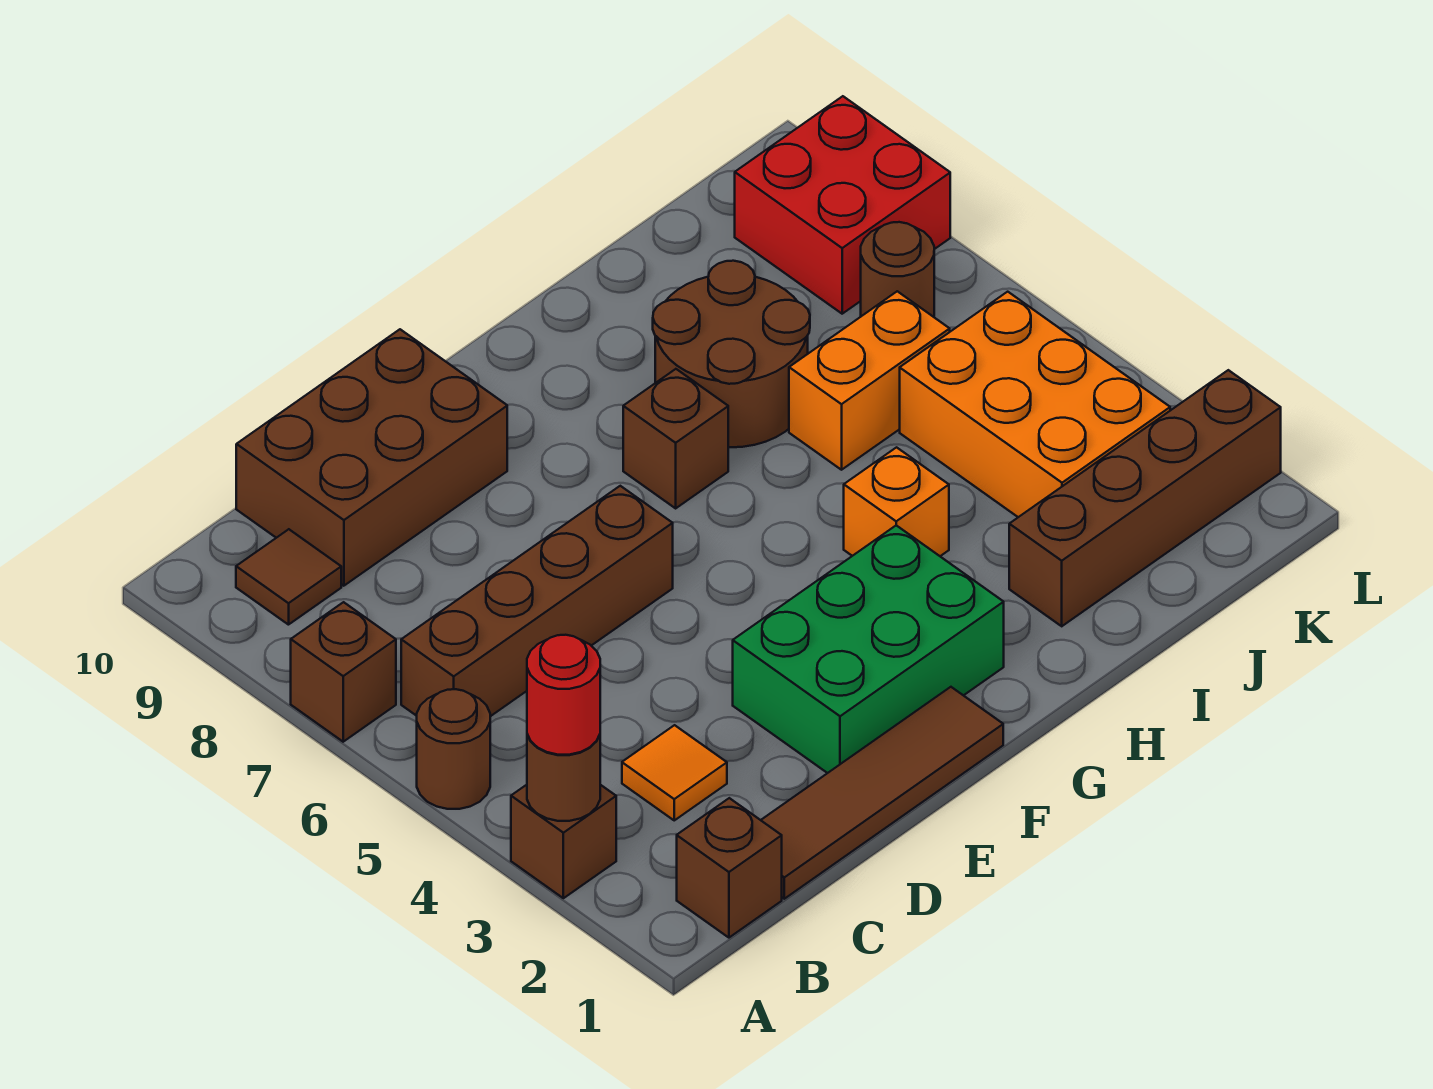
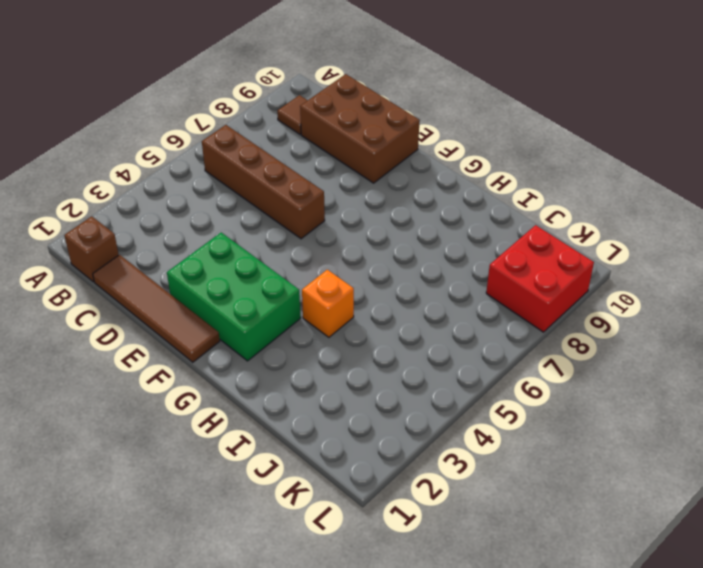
none -> brown brick A3 level 1
none -> brown round brick A5 level 1
none -> brown brick A7 level 1

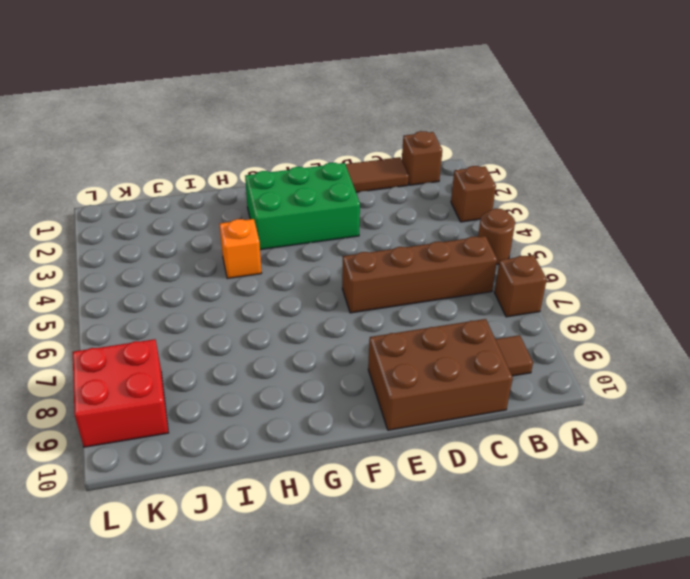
none -> orange tile C3 level 1
none -> brown brick G7 level 1
none -> brown round brick H7:I8 level 1

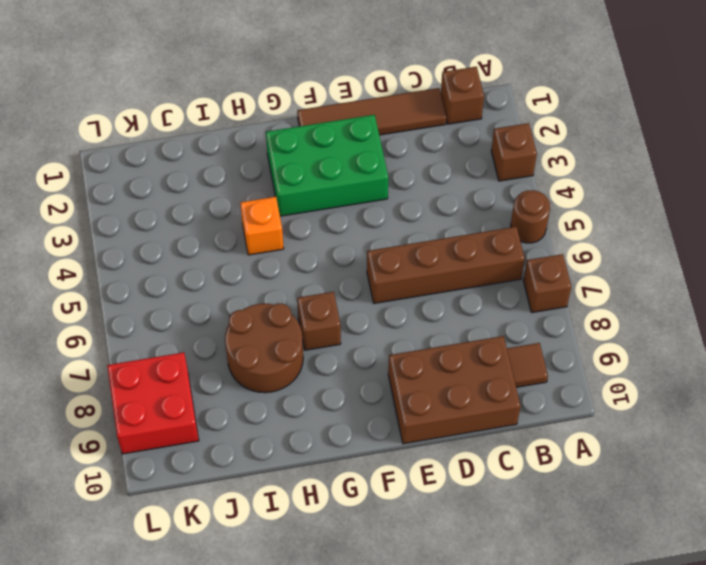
none -> orange tile C3 level 1
none -> brown brick I2:L2 level 1
none -> orange brick I6:J6 level 1

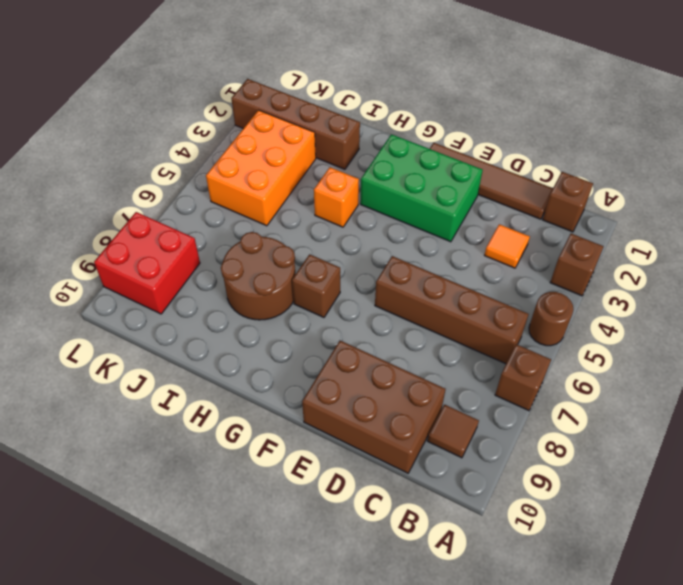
none -> orange brick I6:J6 level 1
none -> brown round brick K7 level 1
none -> brown round brick A3 level 2

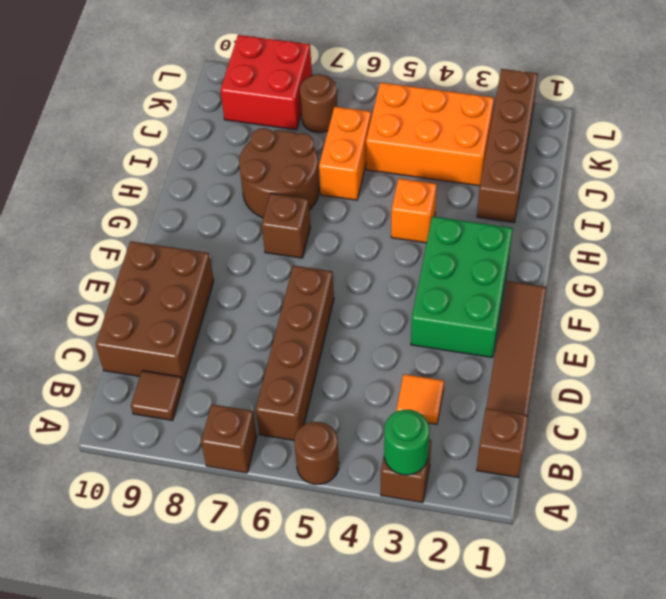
green round brick A3 level 2 -> brown round brick A3 level 2
none -> red round brick A3 level 3

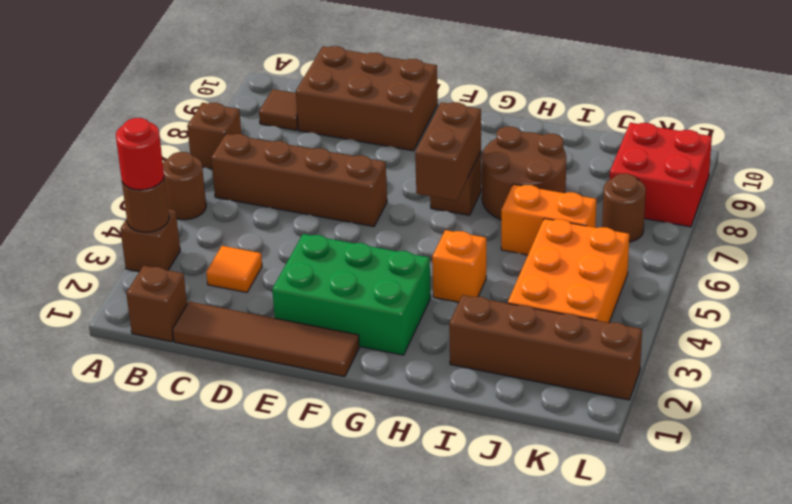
brown brick G6:G7 level 2 -> none

